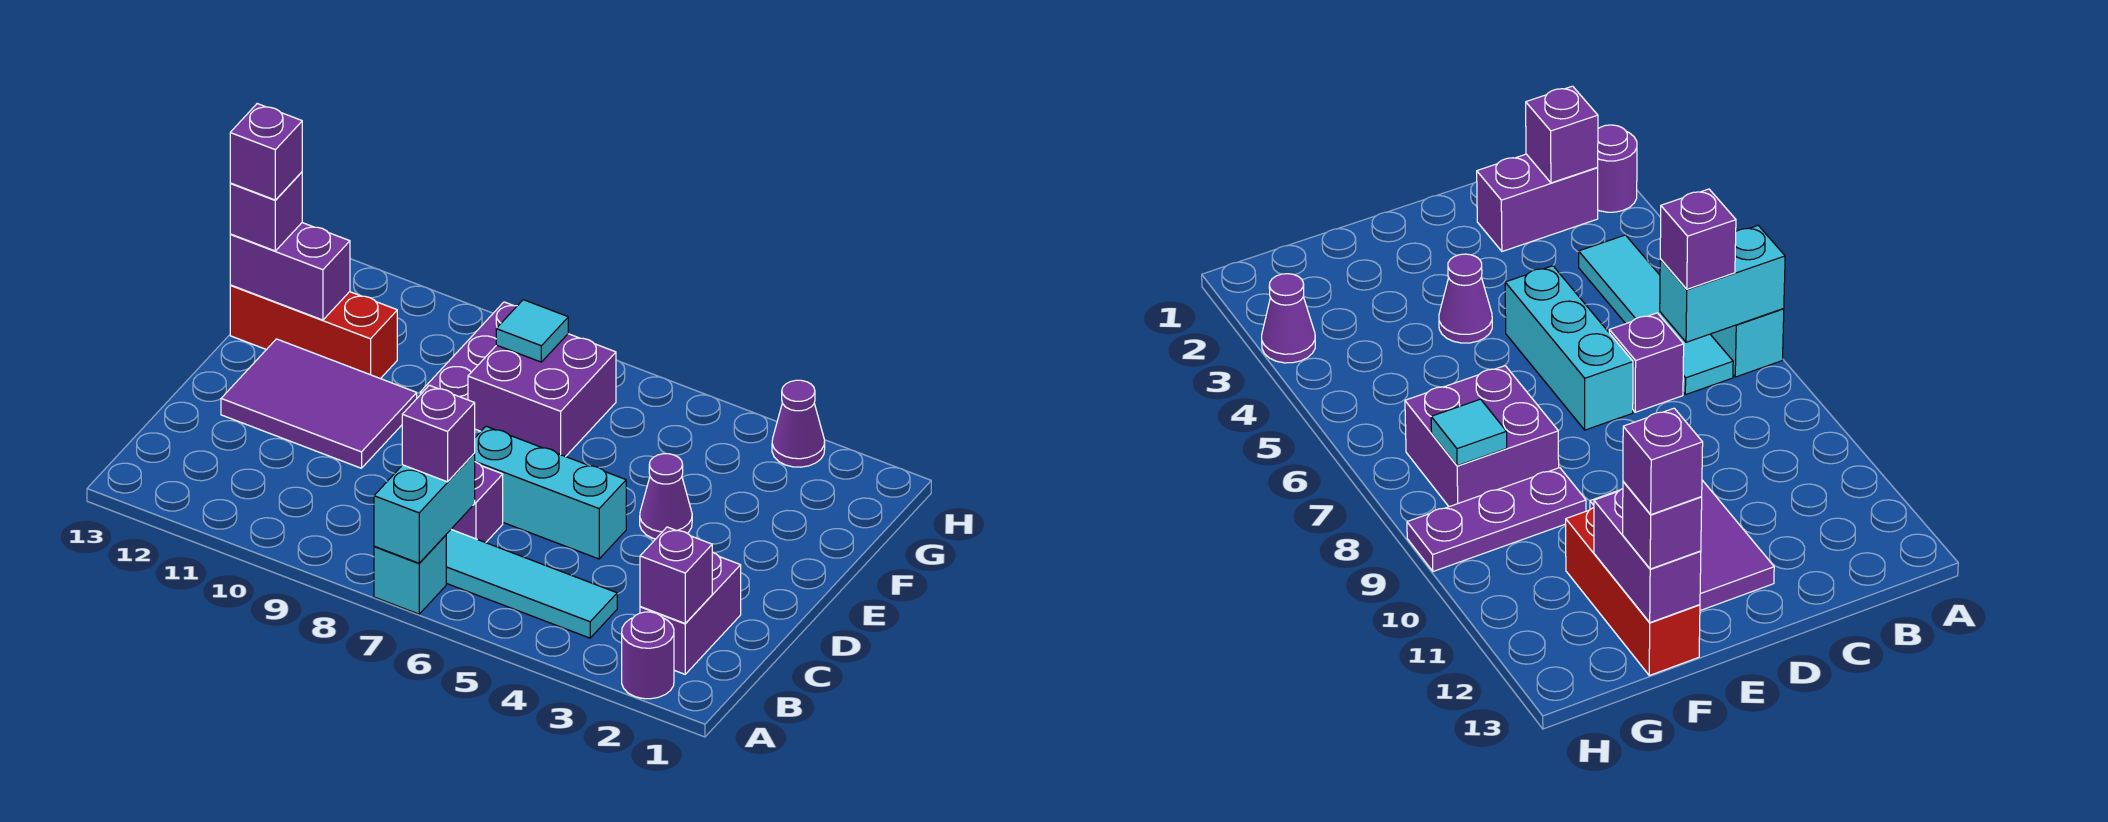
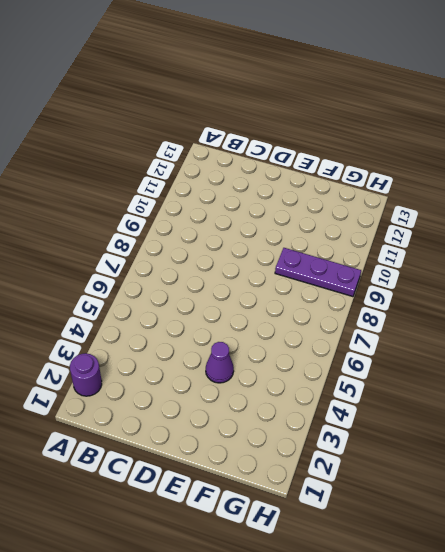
none -> cyan brick A7 level 1
none -> purple brick B2:C2 level 1
none -> cyan tile B4:B7 level 1

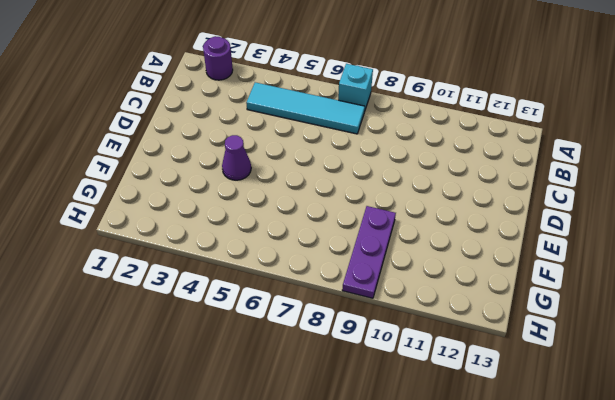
none -> purple brick B2:C2 level 1
none -> purple brick C7 level 1
none -> cyan brick D5:D7 level 1

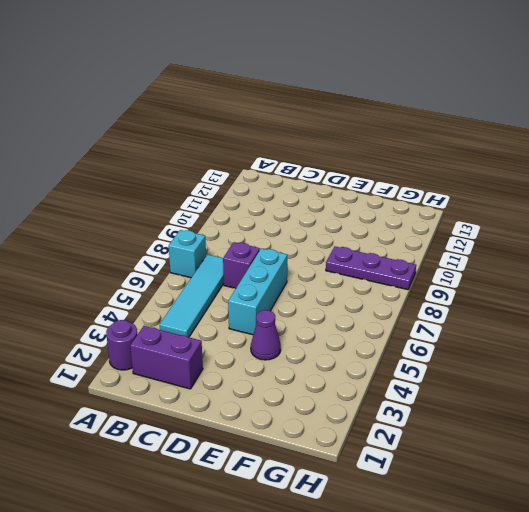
none -> purple tile D10:E12 level 1
none -> purple brick F7:G8 level 1
none -> red brick F11:F13 level 1

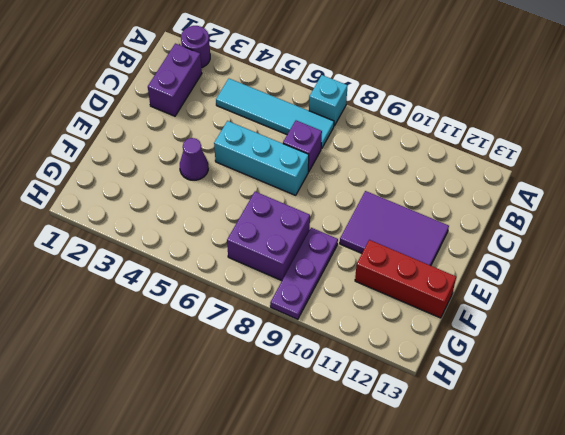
none -> purple cone H3 level 1
none -> cyan brick A7:B7 level 2
none -> purple brick B2 level 2

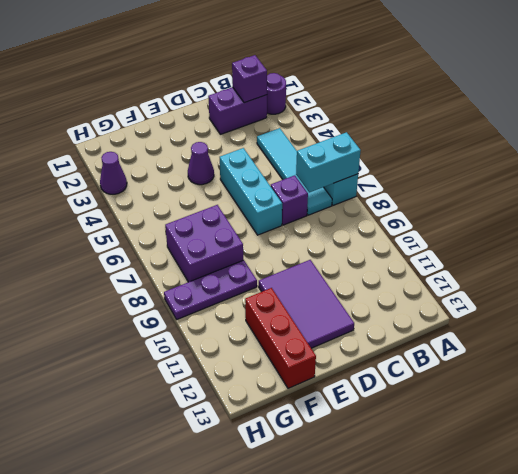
none -> purple brick F12:F13 level 2
none -> cyan tile G8 level 2
none -> purple brick B7 level 3

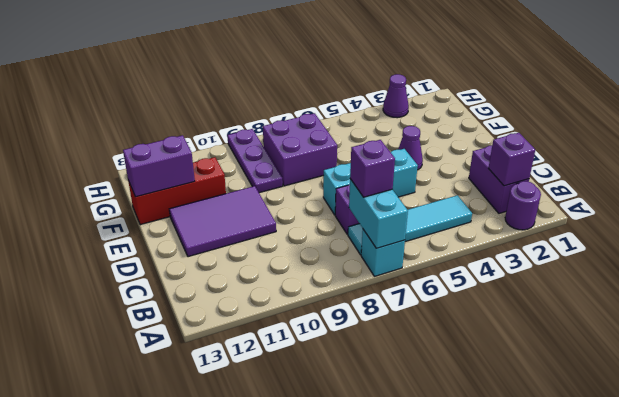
none -> cyan tile G8 level 2
none -> purple brick F13 level 3
none -> purple brick F13 level 4

